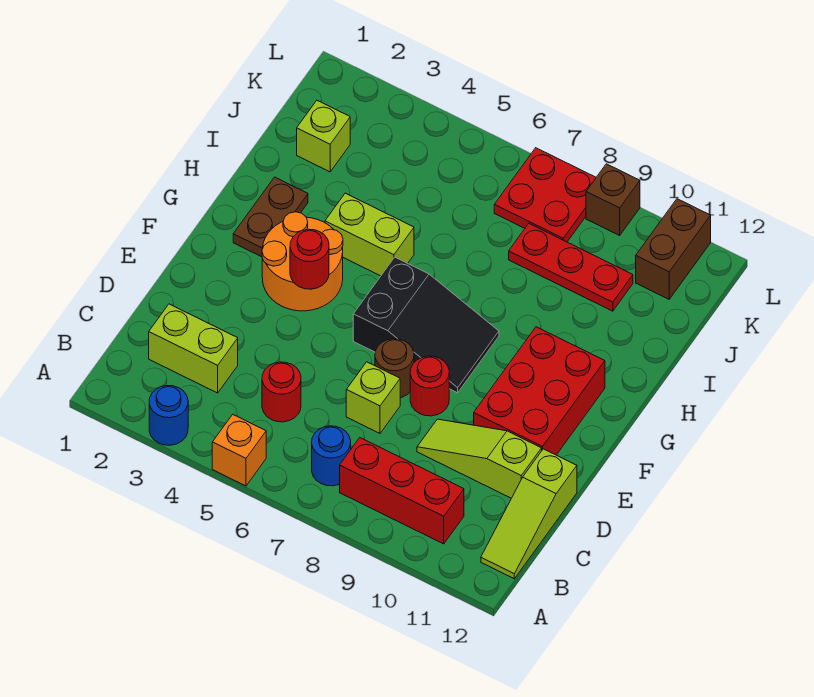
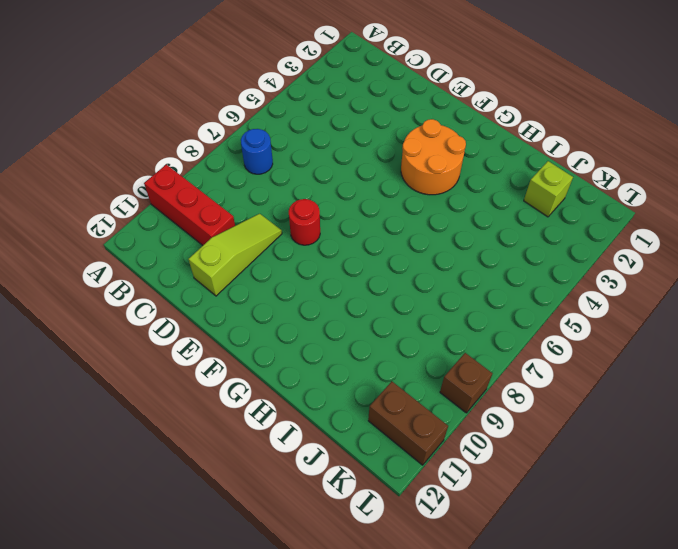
red brick A10:C10 level 1 -> red brick B8:B10 level 1
none -> blue round brick A3 level 1
none -> orange brick A5 level 1
none -> lime slope B12:D12 level 1 top D

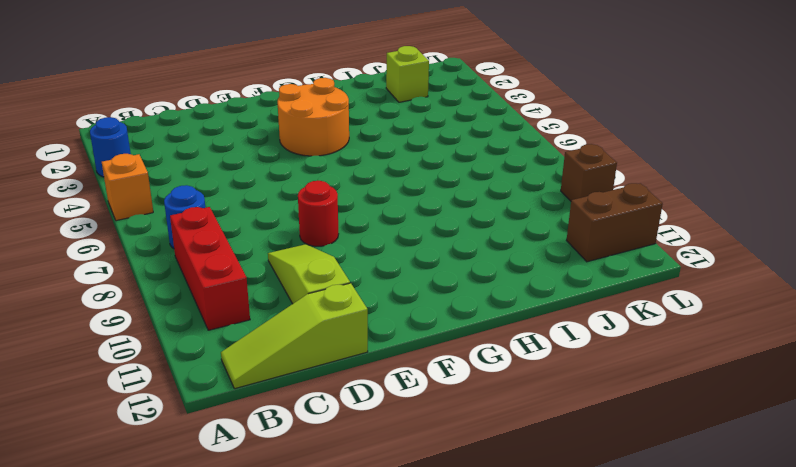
none -> lime brick C2:C3 level 1
none -> red round brick C5 level 1
none -> lime brick D7 level 1

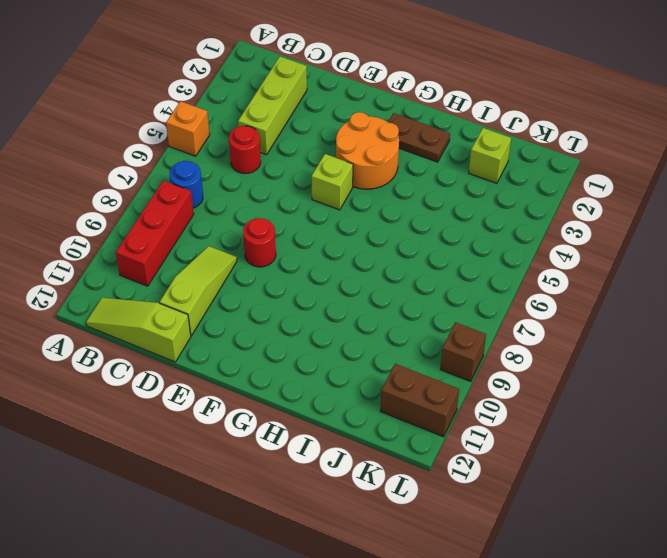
lime brick C2:C4 level 1 -> lime brick C2:C3 level 1
lime brick F5 level 1 -> lime brick D7 level 1
none -> blue round brick A3 level 1
none -> brown round brick E7 level 1
none -> red brick E10:G11 level 1

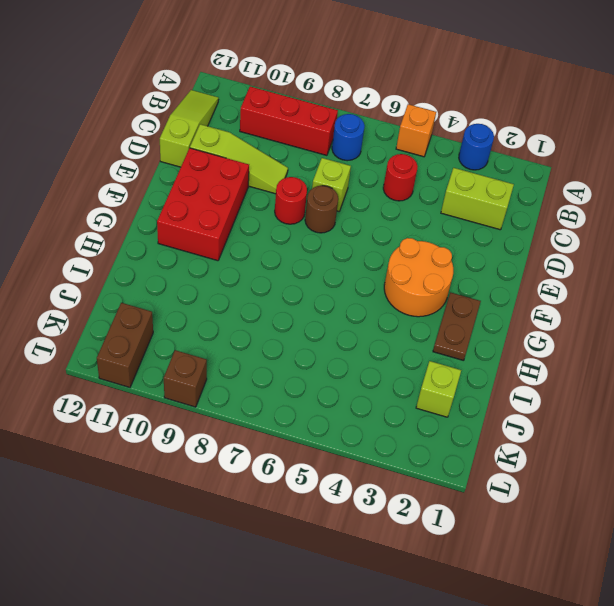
none -> black slope F6:G8 level 1 top 6
none -> lime brick H4:H5 level 1
none -> red plate J8:J10 level 1

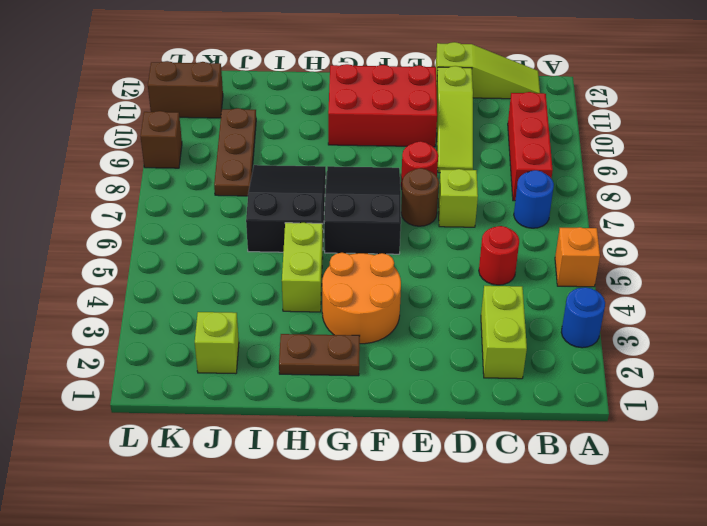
black slope H6:I8 level 1 top 6 -> none
brown plate J8:J10 level 1 -> red plate J8:J10 level 1
none -> red plate K7:L8 level 1
none -> red round brick F4 level 2

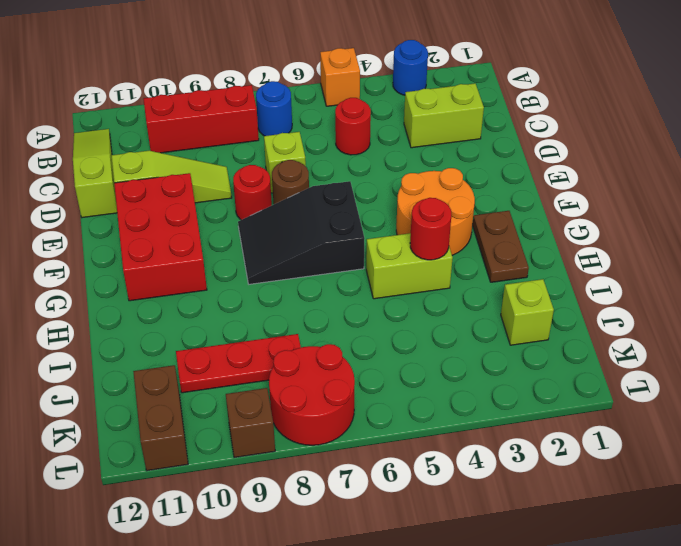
red round brick H4 level 2 -> red round brick F4 level 2
red round brick K7:L8 level 1 -> red plate K7:L8 level 1

